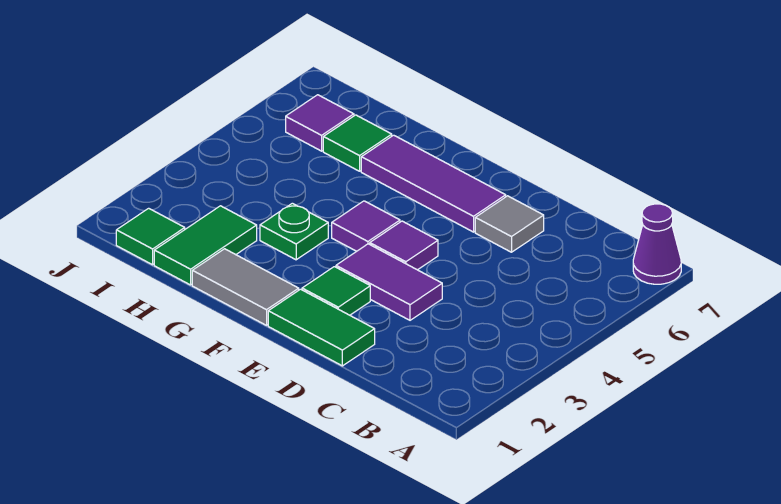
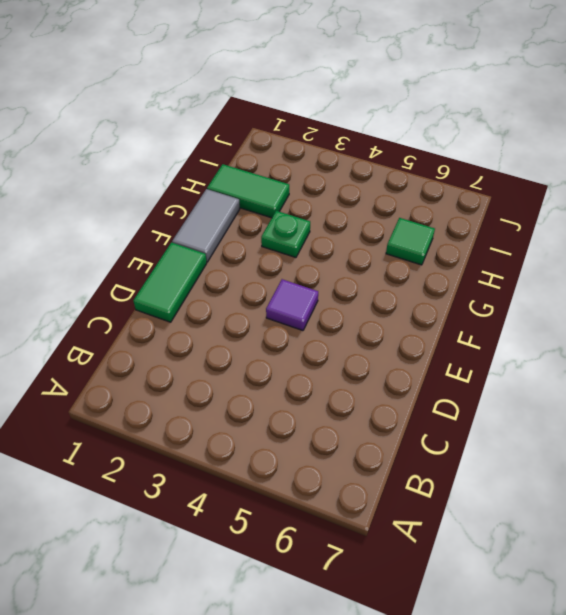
none -> purple cone A7 level 1
none -> purple tile D3:E3 level 1
none -> grey tile D6 level 1

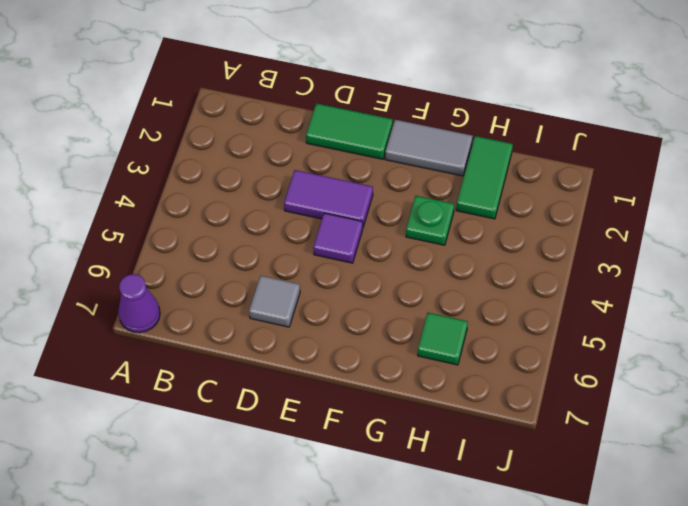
none -> green tile E2 level 1
none -> purple tile E6:G6 level 1
none -> purple tile F4 level 1

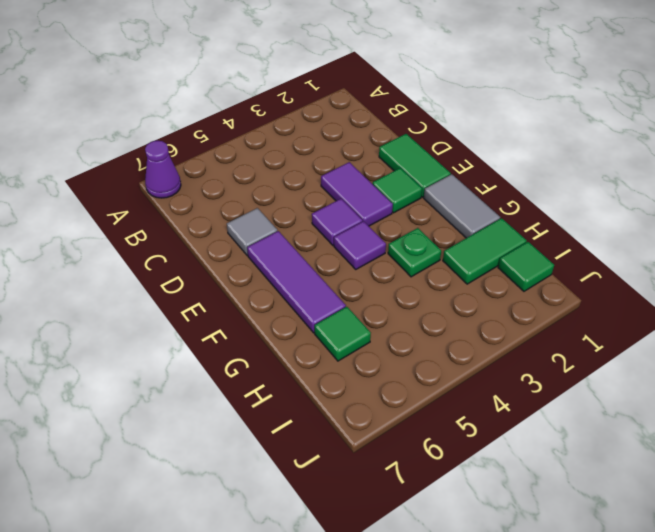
none -> purple tile I6 level 1

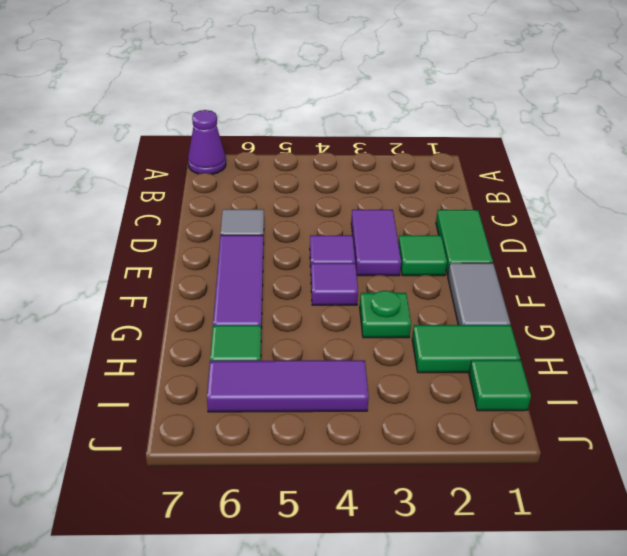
purple tile I4:I6 level 1 -> purple tile I6 level 1

